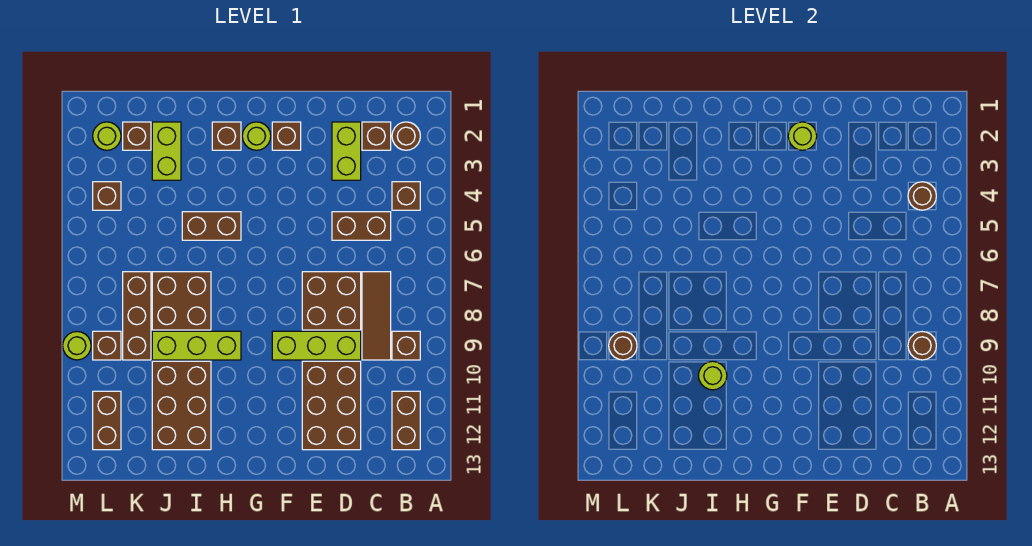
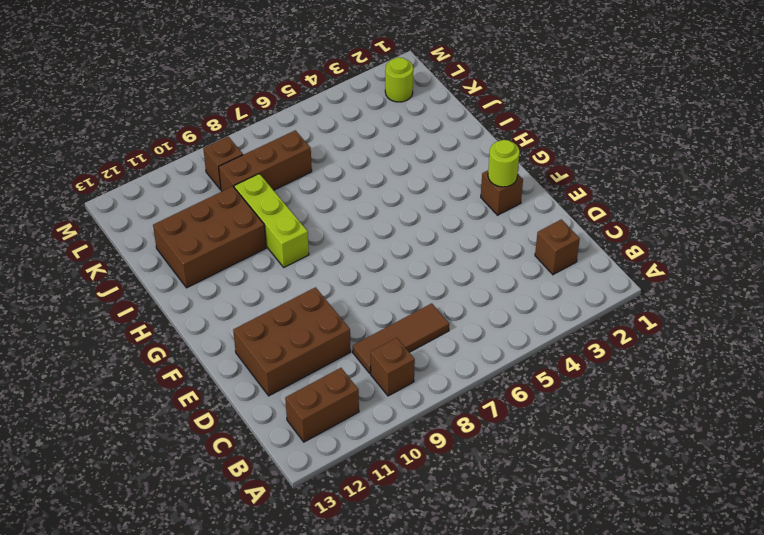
none -> brown round brick B2 level 1
none -> brown brick B4 level 1
none -> brown brick C5:D5 level 1
none -> lime brick D2:D3 level 1

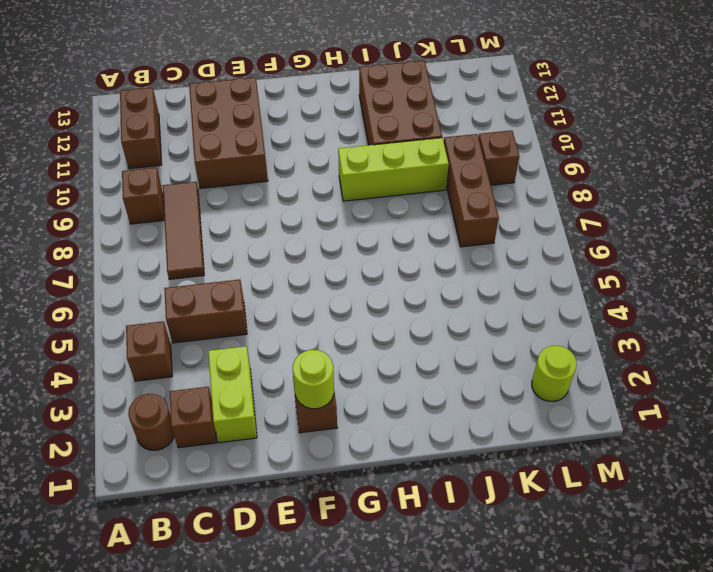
none -> brown brick D7:E8 level 1
none -> lime brick D9:F9 level 1
none -> lime round brick G2 level 1
none -> brown brick H2 level 1

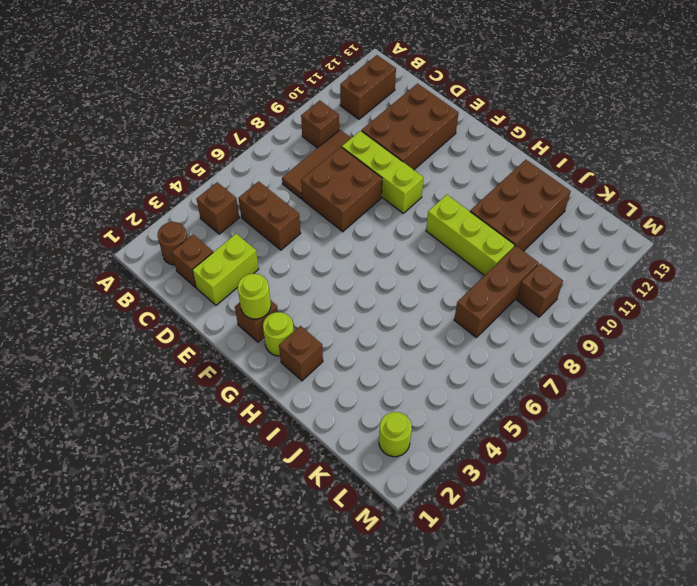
none -> brown brick H5:I5 level 1
none -> brown brick I7:J8 level 1
none -> lime brick J2:J3 level 1
none -> brown brick K2 level 1

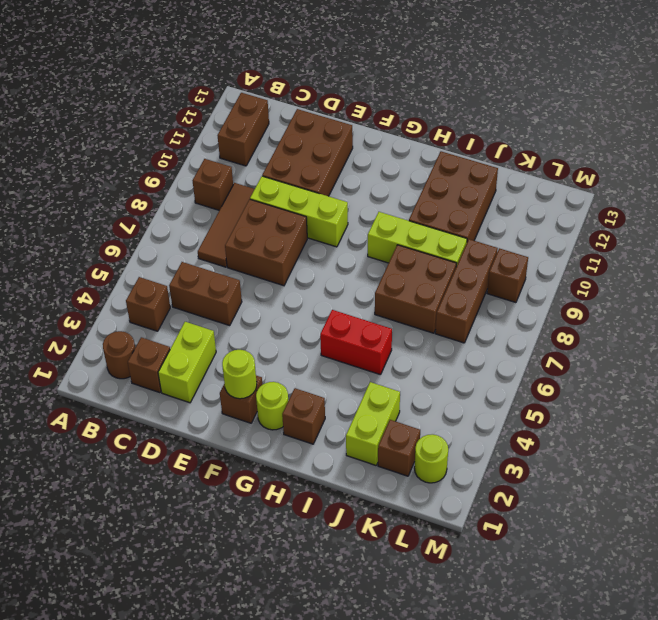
red brick H5:I5 level 1 -> brown brick H5:I5 level 1
none -> brown brick L4 level 1
none -> brown brick L11:L12 level 1
none -> lime round brick M9 level 1
none -> brown round brick B4 level 2

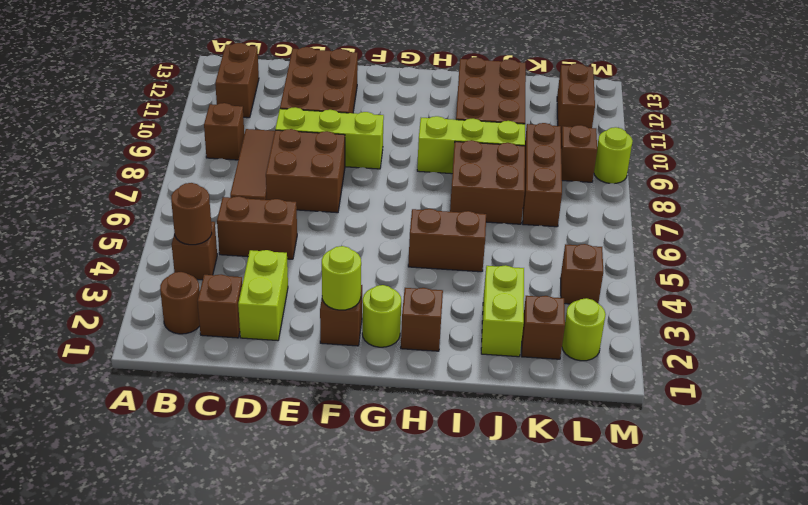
none -> brown round brick B9 level 2
none -> lime round brick I10 level 2
none -> brown round brick L9 level 2

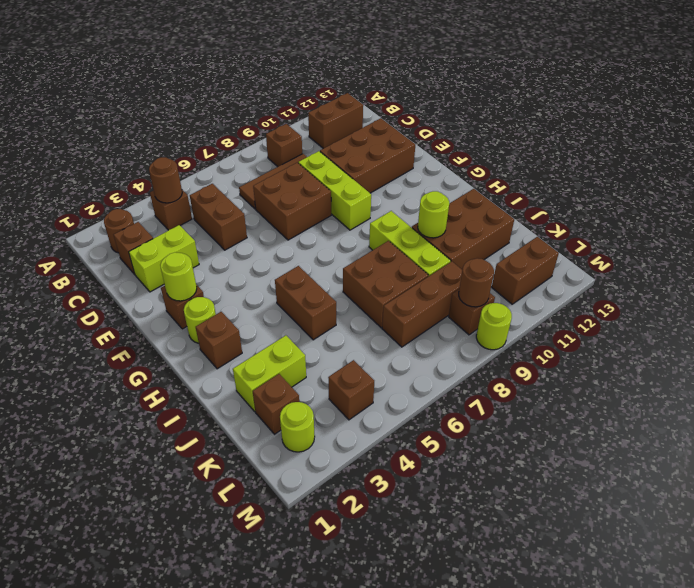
none -> brown round brick B9 level 2

